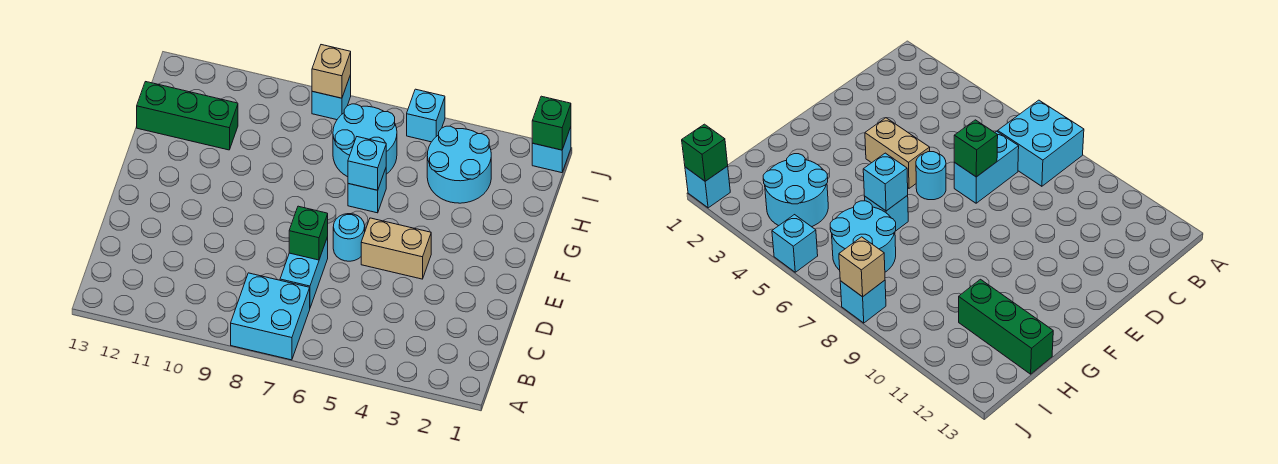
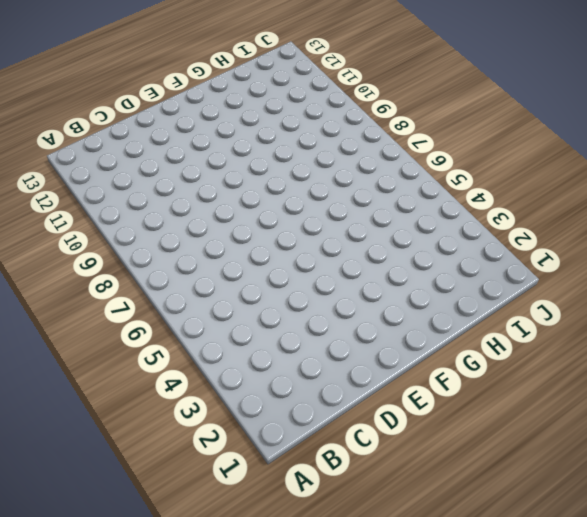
none -> cyan brick A7:B8 level 1
none -> cyan brick C7:D7 level 1
none -> tan brick E4:E5 level 1

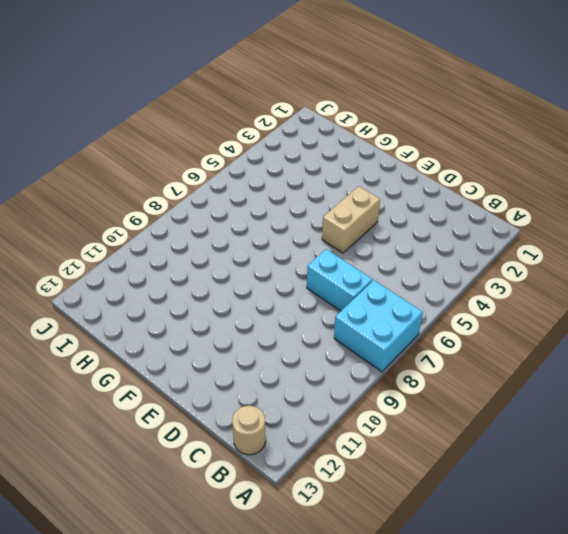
tan round brick B13 level 1 -> none
none -> cyan round brick E6 level 1
none -> cyan brick G6 level 1
none -> cyan round brick H3:I4 level 1

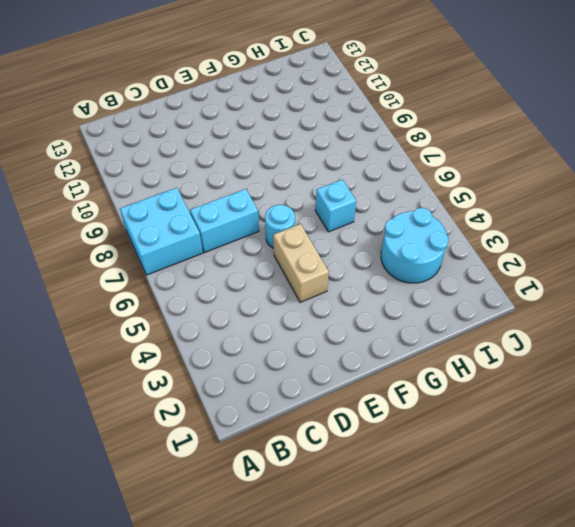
none -> cyan round brick H6:I7 level 1
none -> green brick H11:H13 level 1
none -> cyan brick J1 level 1

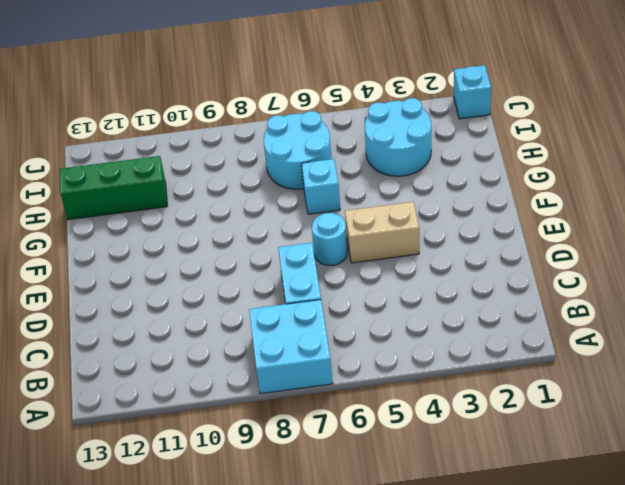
none -> cyan brick J5 level 1
none -> cyan brick J8 level 1
none -> green brick D7 level 2

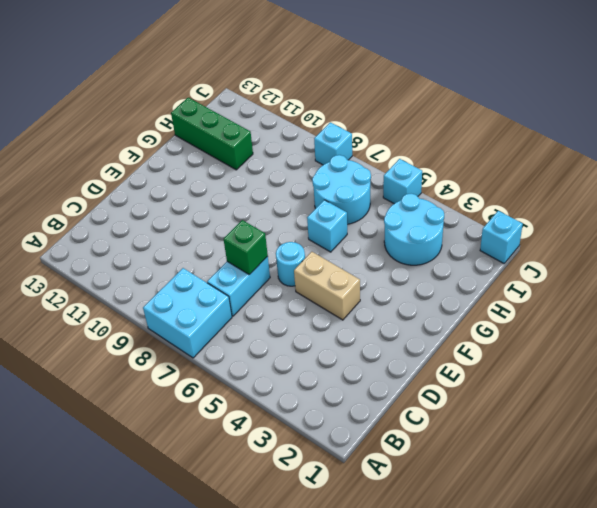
none -> cyan brick G6 level 2
none -> green brick J1 level 2
none -> tan brick J8 level 2

